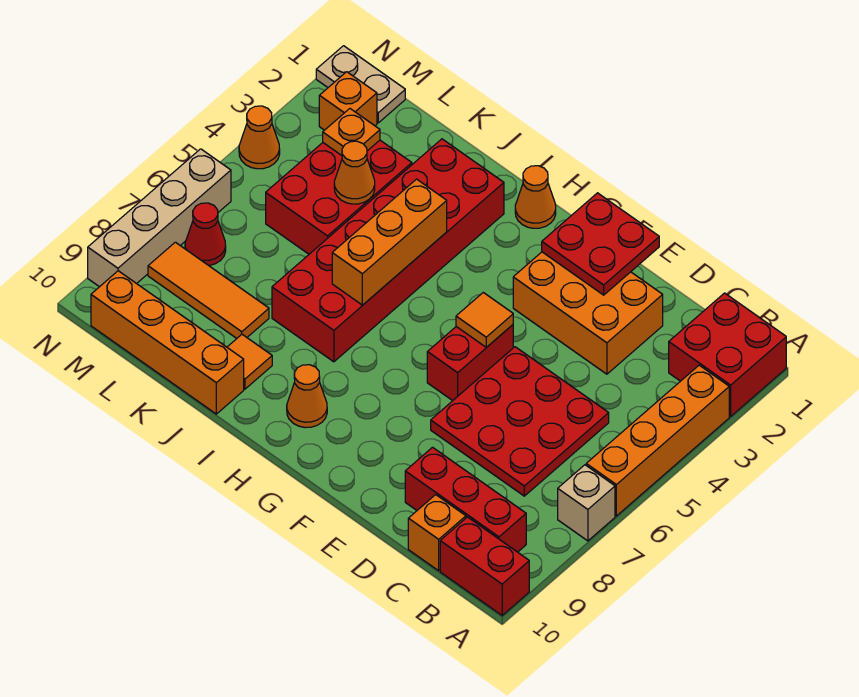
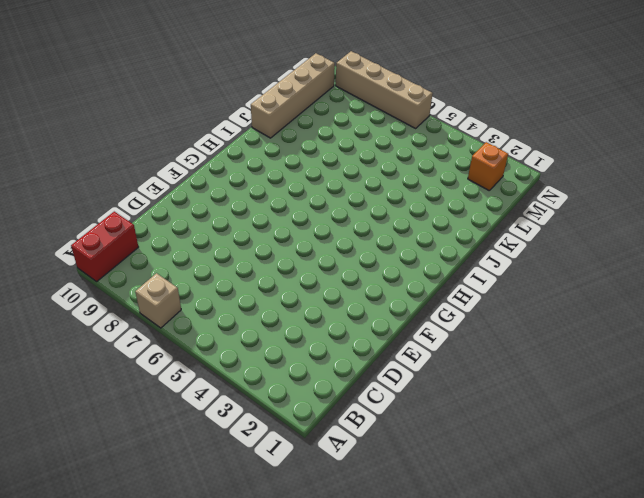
tan brick J10:M10 level 1 -> orange brick J10:M10 level 1
none -> red brick A1:B2 level 1
none -> orange brick A3:A6 level 1
none -> red brick B9:D9 level 1

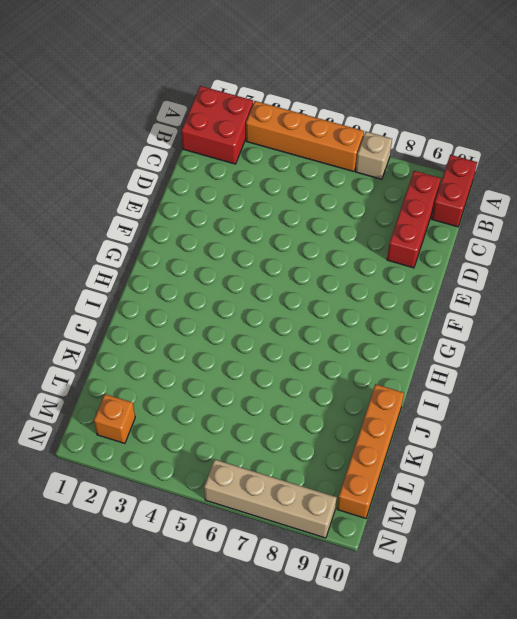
none -> red plate C5:E7 level 1
none -> orange brick C10 level 1
none -> orange brick D2:F3 level 1

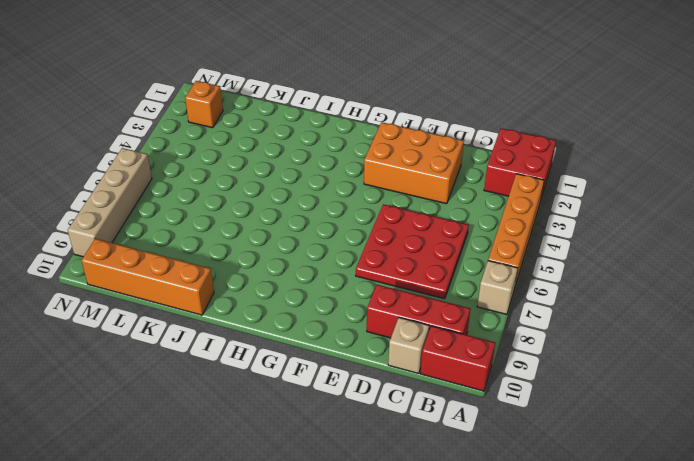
tan brick C10 level 1 -> orange brick C10 level 1
none -> red brick F5:F6 level 1
none -> orange cone H1 level 1
none -> orange cone H9 level 1

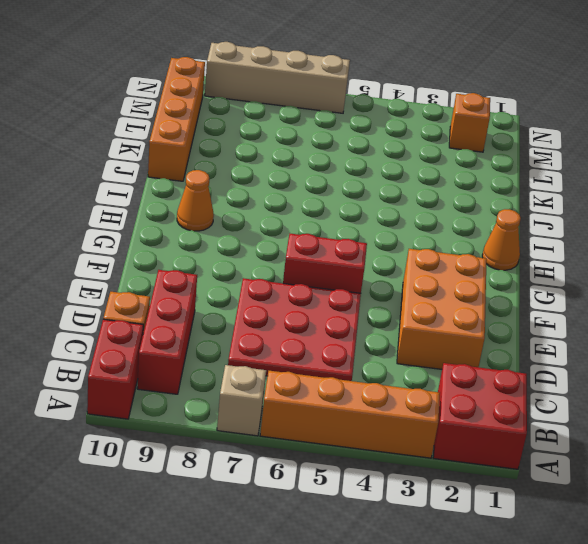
none -> red brick I2:J7 level 1
none -> orange tile J9 level 1
none -> red brick K3:L5 level 1

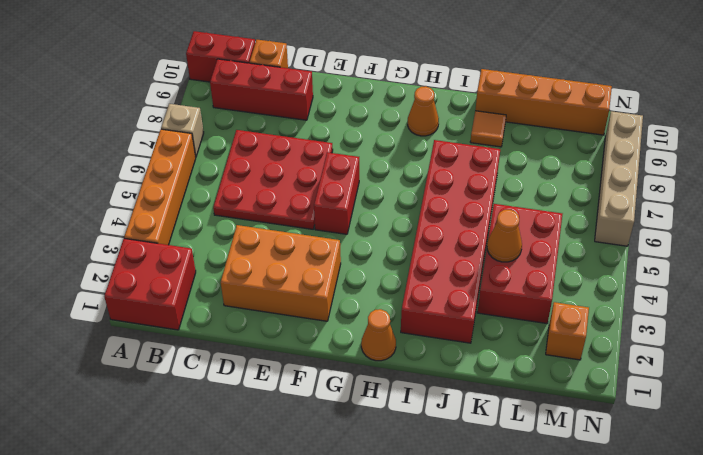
none -> orange tile K8:M8 level 1
none -> tan plate M1:N1 level 1
none -> red cone M7 level 1

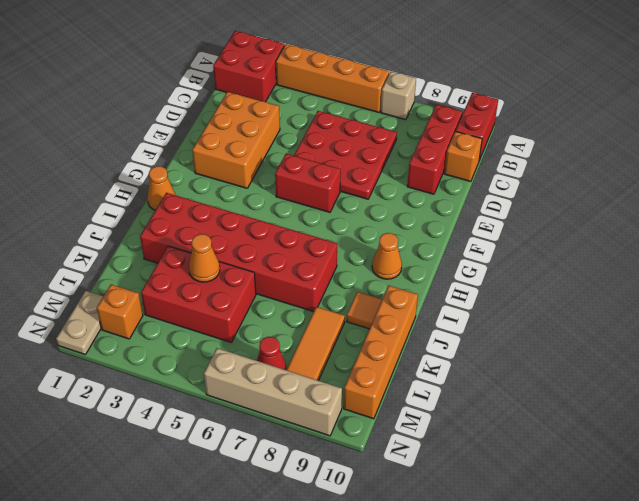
none -> orange cone N4 level 1
none -> red plate E1:F2 level 2
none -> orange tile F5 level 2

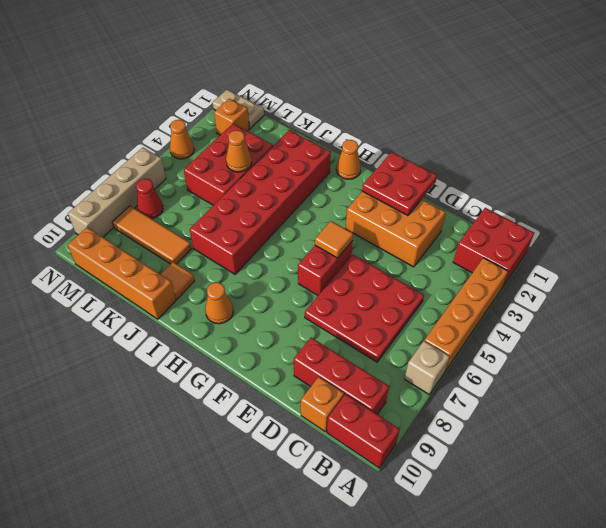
none -> orange brick I4:I6 level 2
none -> orange plate L3 level 2

